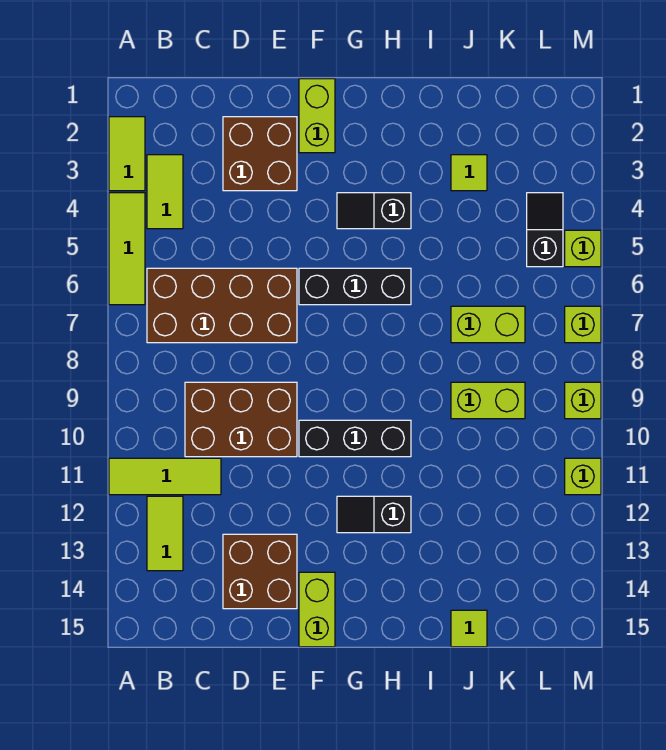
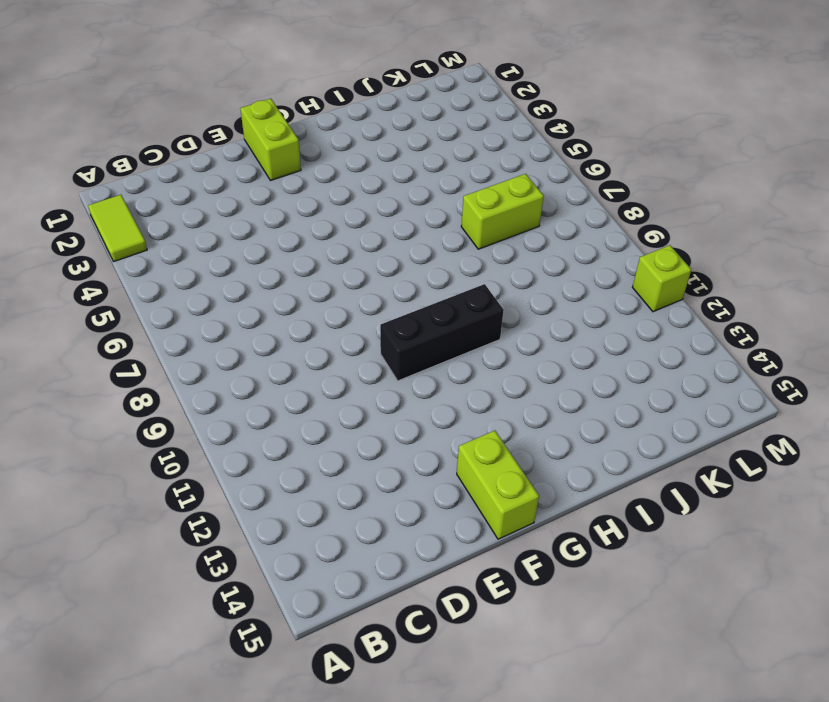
none -> lime tile A4:A6 level 1
none -> lime tile A11:C11 level 1
none -> lime tile B3:B4 level 1

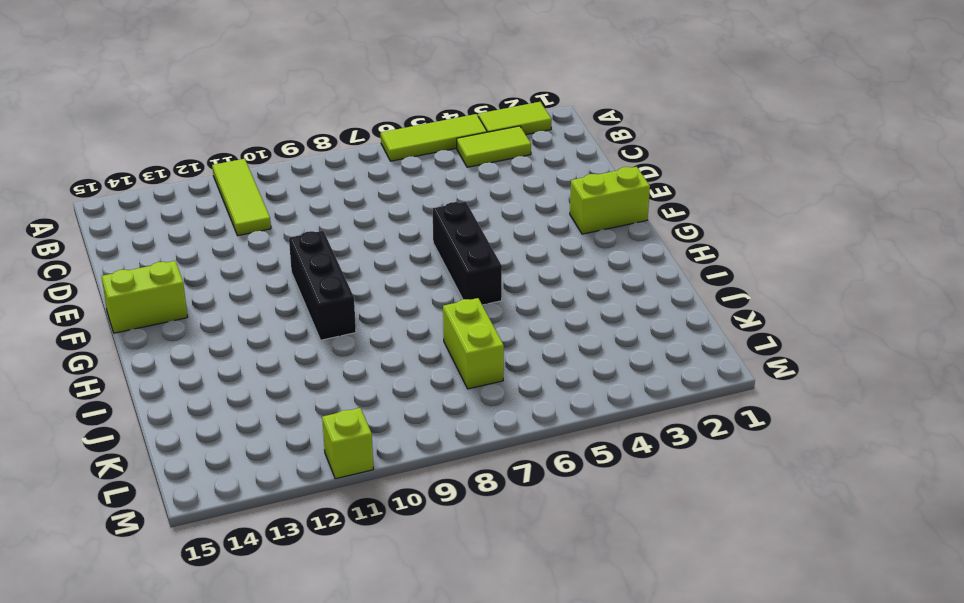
none -> brown brick B6:E7 level 1
none -> lime tile B12:B13 level 1
none -> brown brick C9:E10 level 1

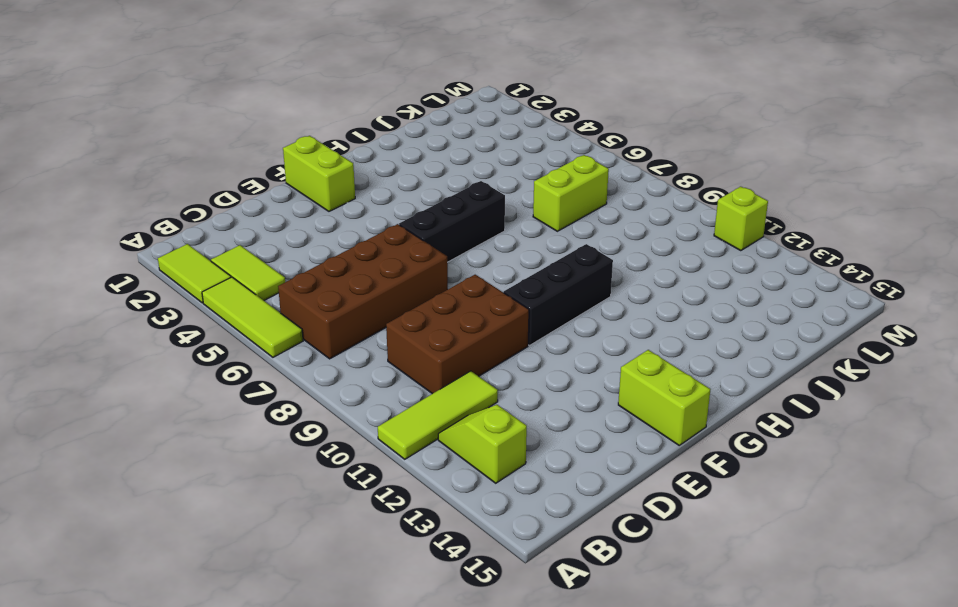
lime slope B12:B13 level 1 top 13 -> lime tile B12:B13 level 1
none -> brown brick D2:E3 level 1
none -> brown brick D13:E14 level 1
none -> black slope G4:H4 level 1 top H

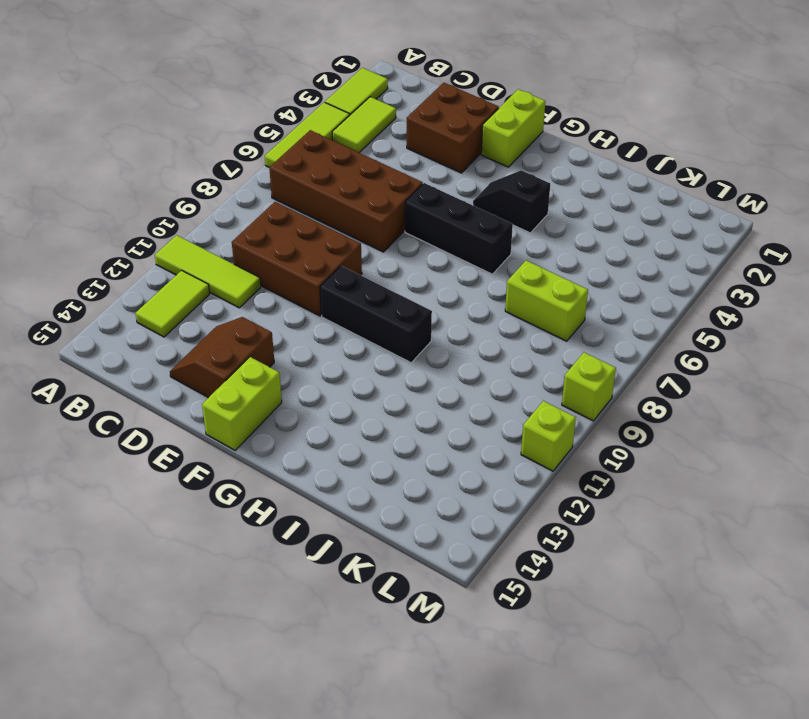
brown slope D13:E14 level 1 top E -> brown brick D13:E14 level 1
none -> black slope G12:H12 level 1 top H
none -> lime tile J3 level 1
none -> lime brick J9:K9 level 1

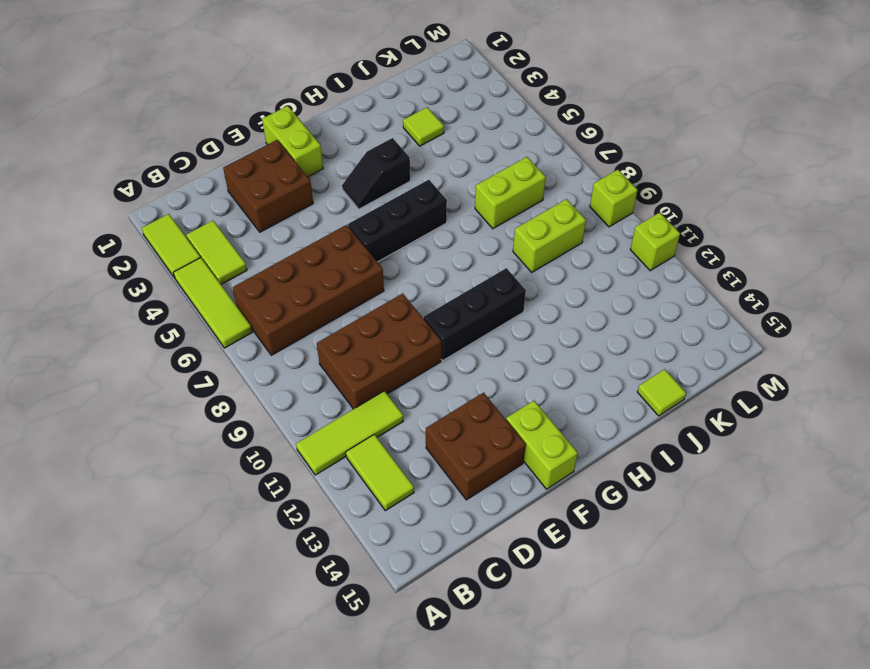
none -> black slope G12:H12 level 1 top H
none -> black slope L4:L5 level 1 top 5
none -> lime brick M5 level 1

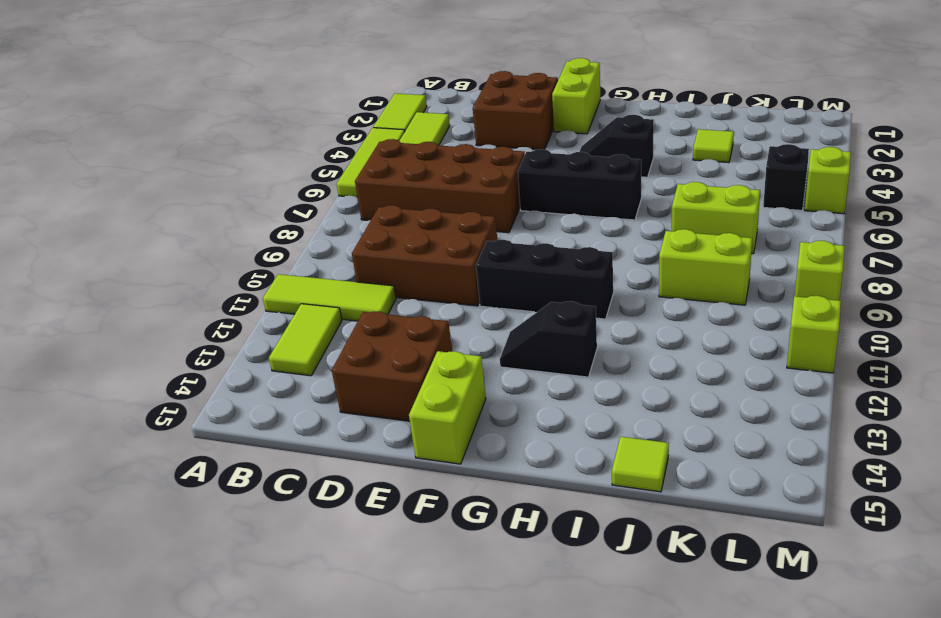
none -> lime brick M7 level 1

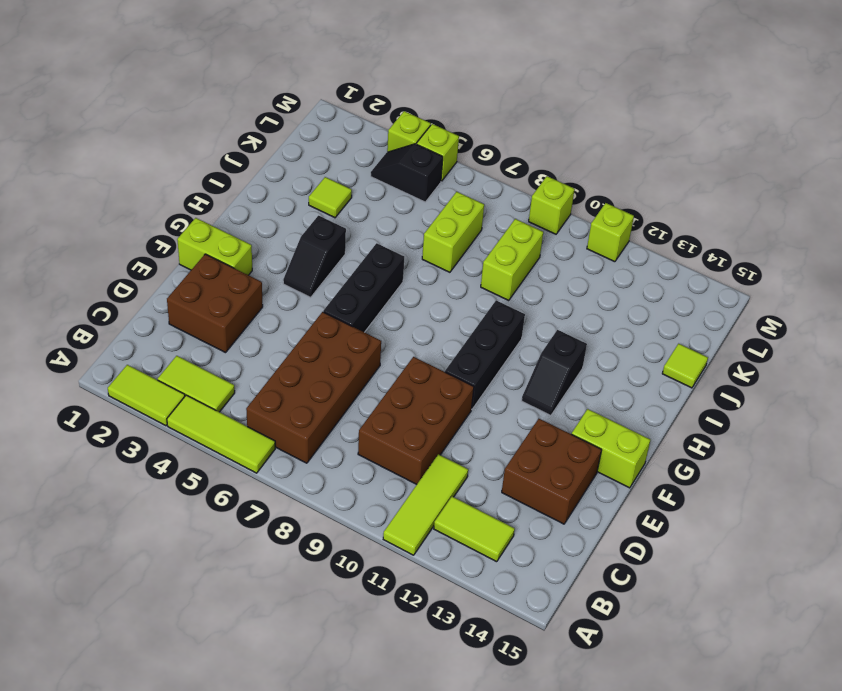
lime brick M4 level 1 -> lime brick M7 level 1

